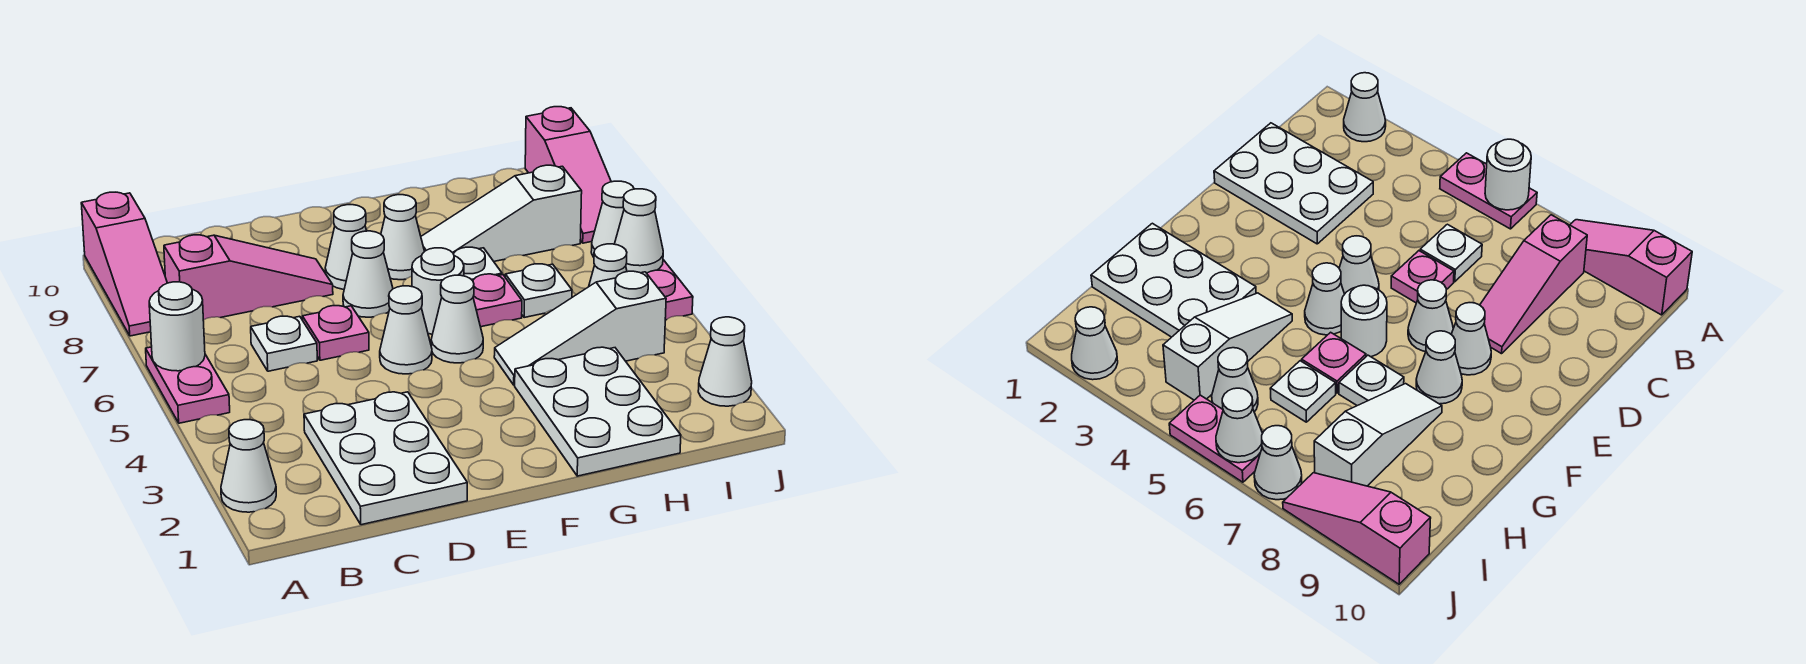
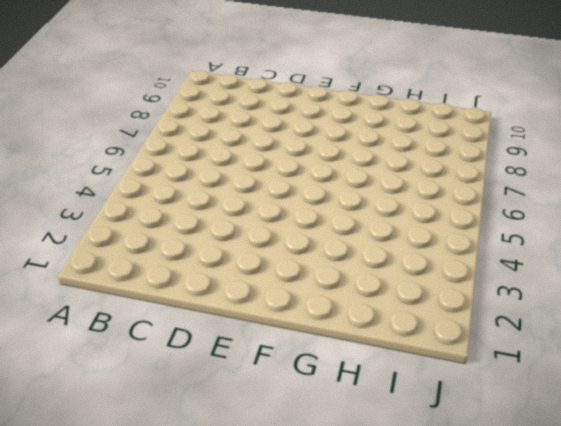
none -> white cone A2 level 1
none -> pink plate A5:A6 level 1
none -> pink slope A8:A10 level 1 top 10

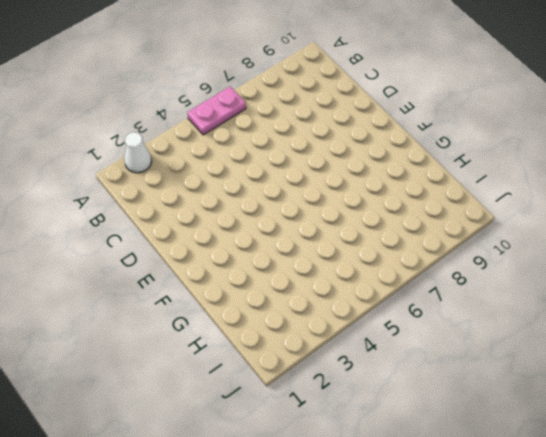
none -> pink slope A8:A10 level 1 top 10
none -> pink slope B8:D8 level 1 top B
none -> white plate C1:D3 level 1

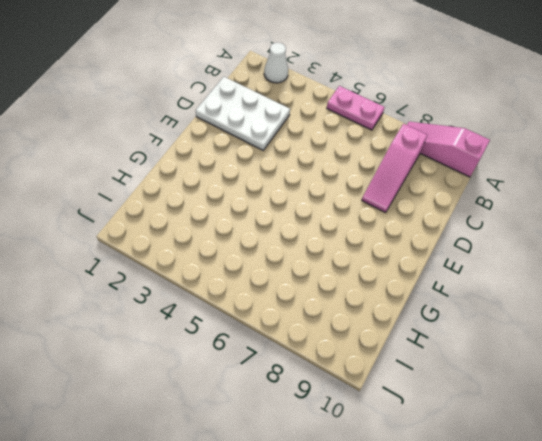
none -> white plate C6 level 1
none -> pink plate D6 level 1
none -> white cone E5 level 1

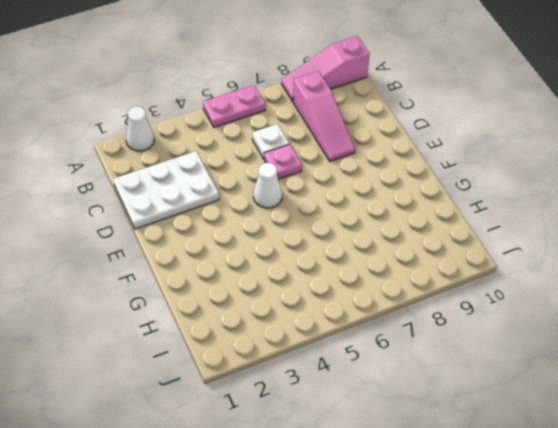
none -> white cone E7 level 1
none -> white cone E8 level 1
none -> white cone F5 level 1

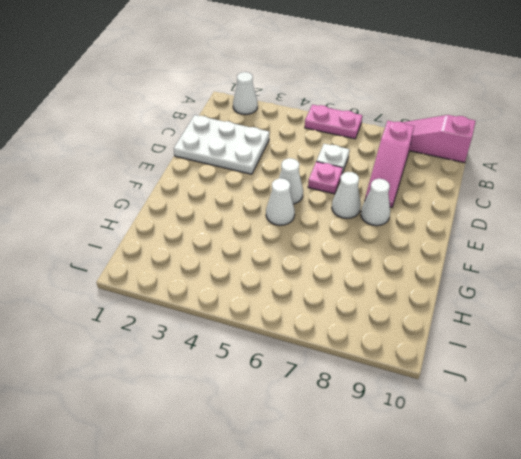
none -> white round brick F6 level 1
none -> white cone F8 level 1
none -> white plate G1:H3 level 1

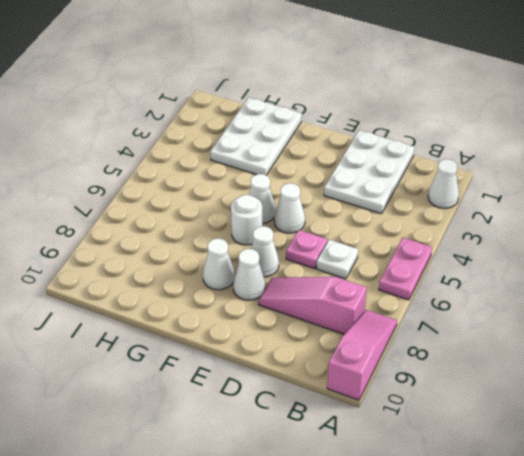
none -> white slope G4:I4 level 1 top I
none -> pink plate G6 level 1
none -> white plate G7 level 1

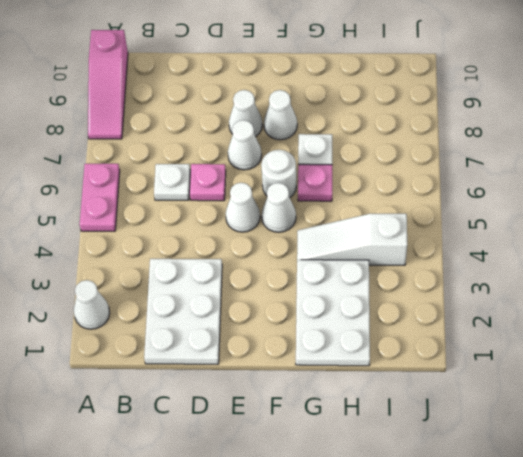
none -> pink slope B8:D8 level 1 top B
none -> white slope G8:I8 level 1 top I
none -> white plate H6 level 1

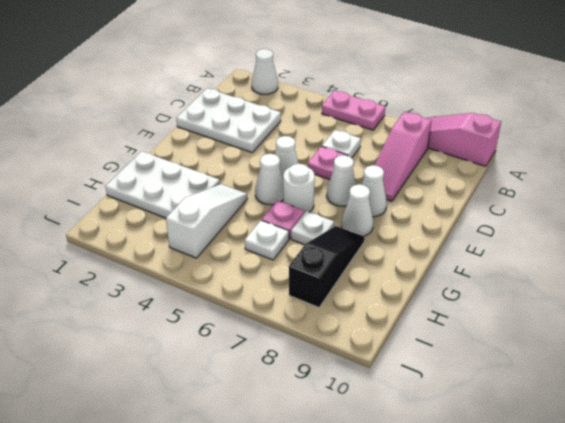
black slope G8:I8 level 1 top I -> white slope G8:I8 level 1 top I
none -> white cone I5 level 1
none -> white cone J2 level 1
none -> pink plate J5:J6 level 1

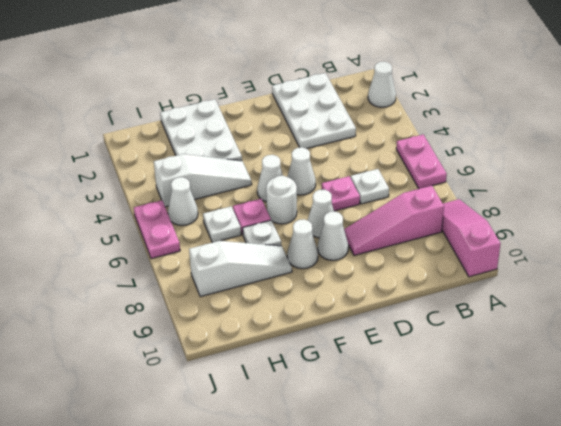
none -> white cone J2 level 1
none -> white cone J7 level 1
none -> pink slope J8:J10 level 1 top 10

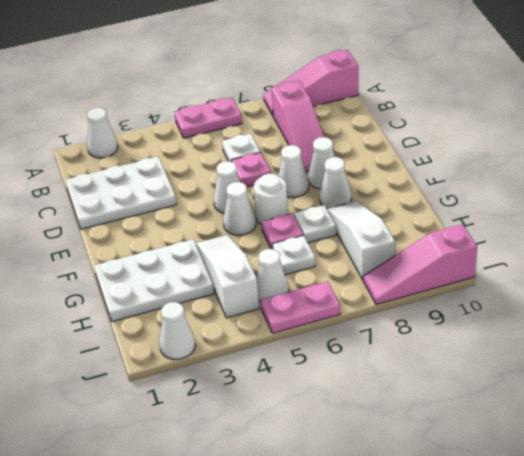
none -> white cone J7 level 1
none -> white round brick A6 level 2
none -> white cone J6 level 2

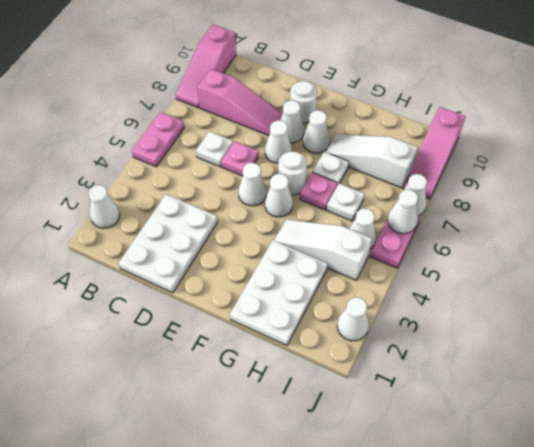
white round brick E9 level 1 -> white round brick A6 level 2

